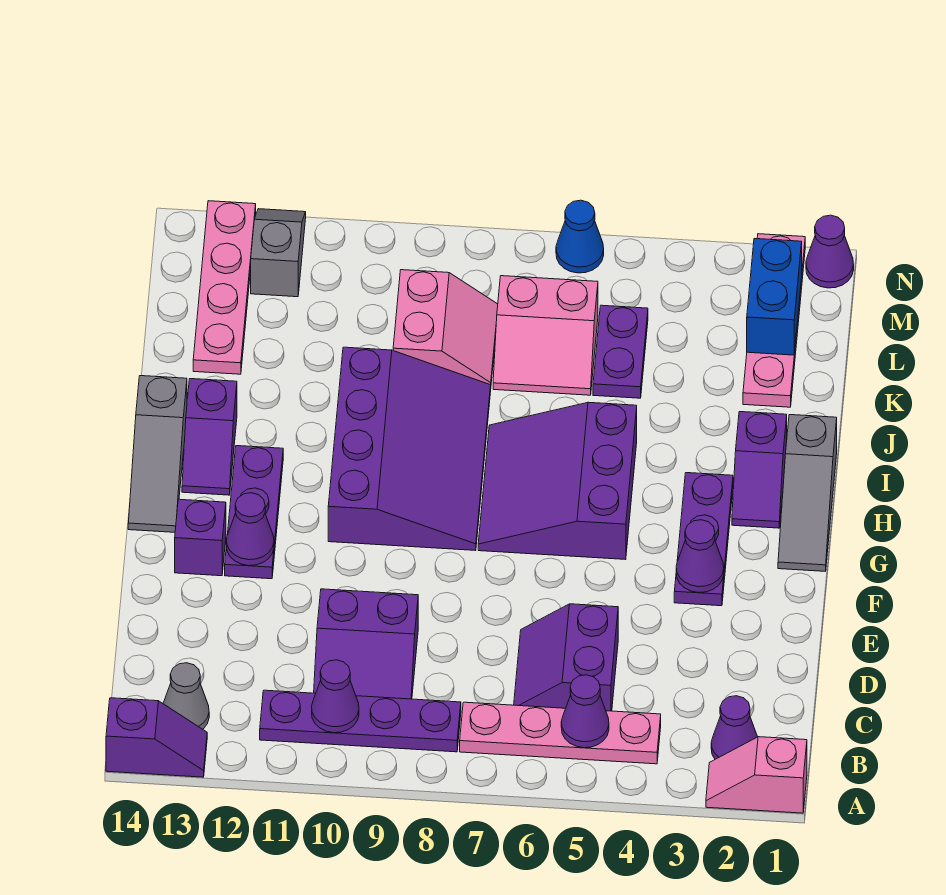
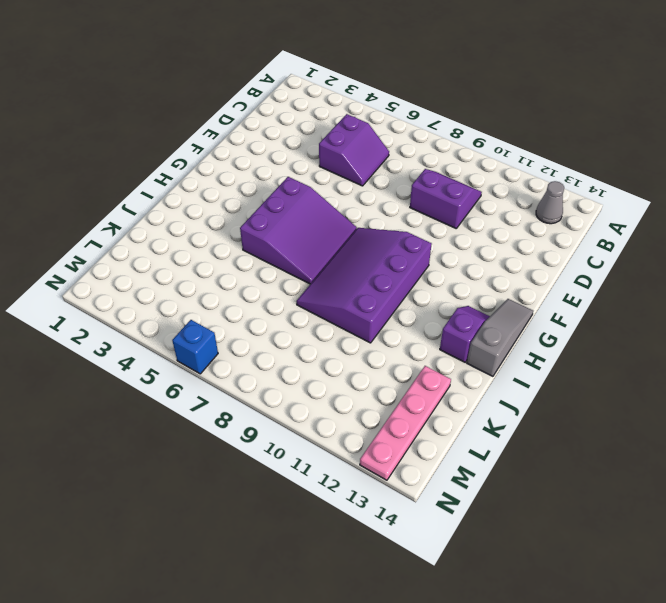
blue brick N6 level 1 -> blue cone N6 level 1
none -> pink slope A1:A2 level 1 top 1
none -> purple slope A13:A14 level 1 top 14
none -> purple cone B2 level 1
none -> pink plate B4:B7 level 1

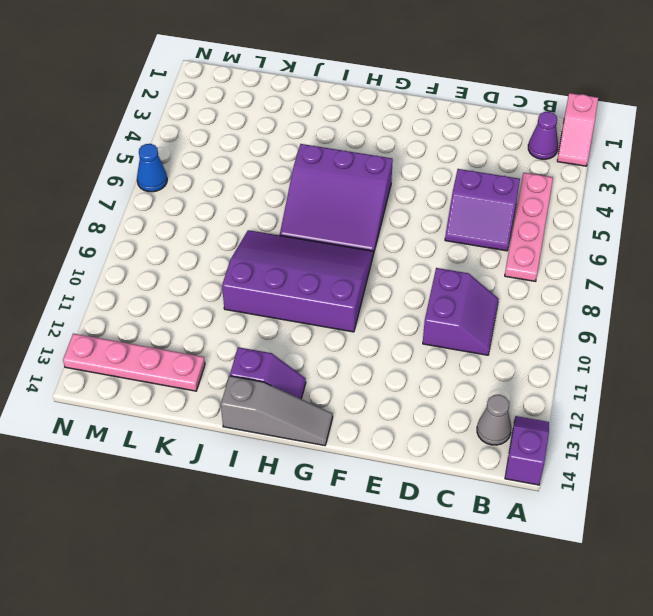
none -> purple plate B8:B11 level 1
none -> purple plate F3:H3 level 1
none -> purple plate F12:H12 level 1
none -> purple brick F13 level 1

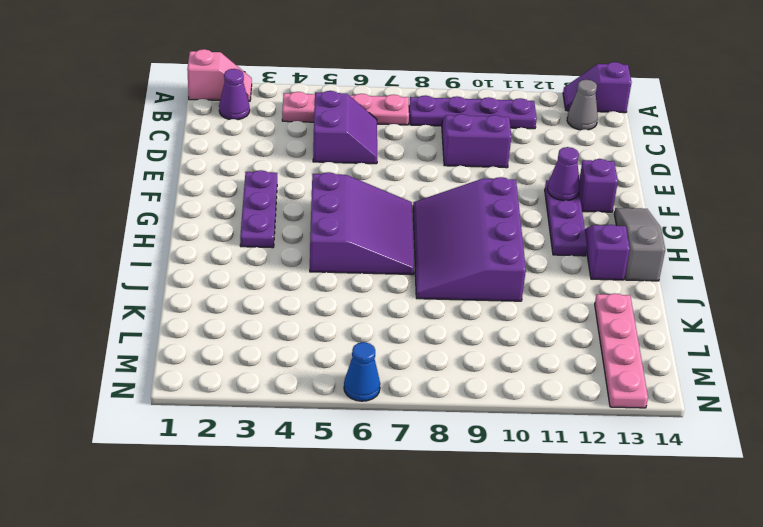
none -> grey slope G1:I1 level 1 top I
none -> purple slope H2:I2 level 1 top I
none -> pink plate K2:N2 level 1
none -> purple plate K5:L5 level 1

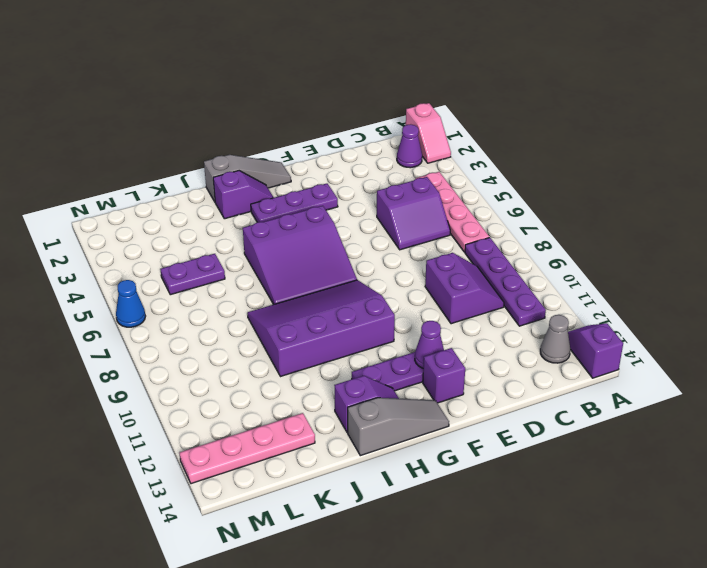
none -> pink plate K2:N2 level 1
none -> pink slope K6:L7 level 1 top L
none -> pink slope K8:L9 level 1 top 9
none -> grey slope M12:N12 level 1 top M

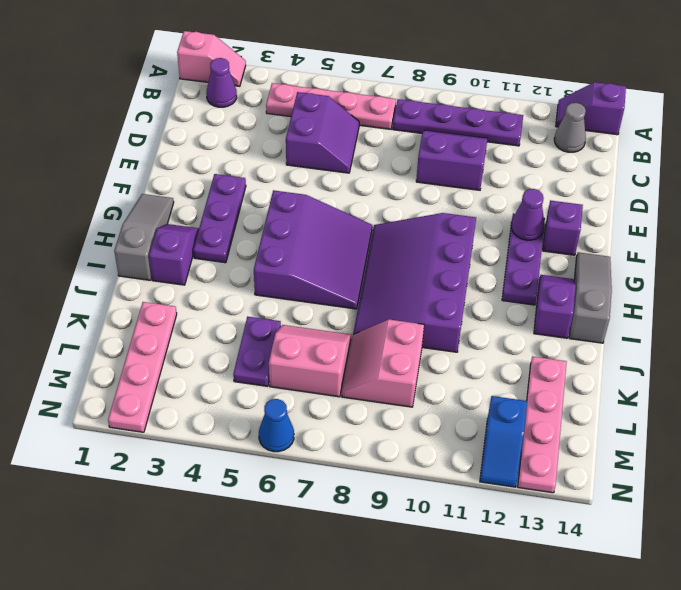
blue slope M12:N12 level 1 top M -> grey slope M12:N12 level 1 top M
none -> purple cone N1 level 1
none -> purple cone B5 level 2
none -> purple cone B10 level 2
none -> purple cone F3 level 2

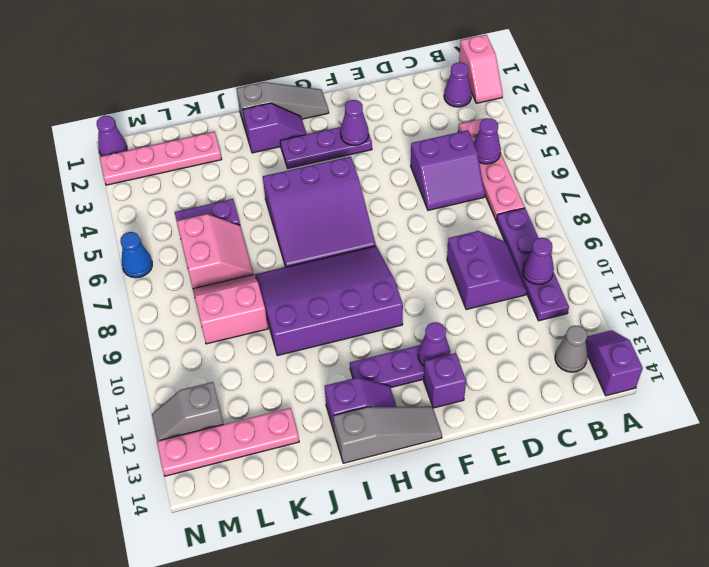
none -> blue brick L2:M2 level 2

